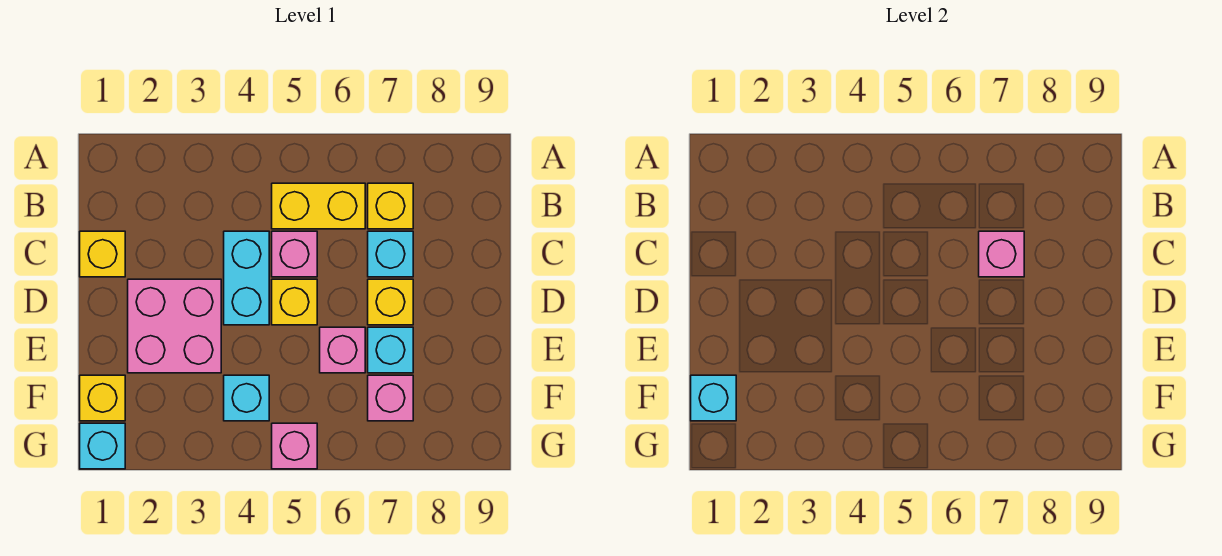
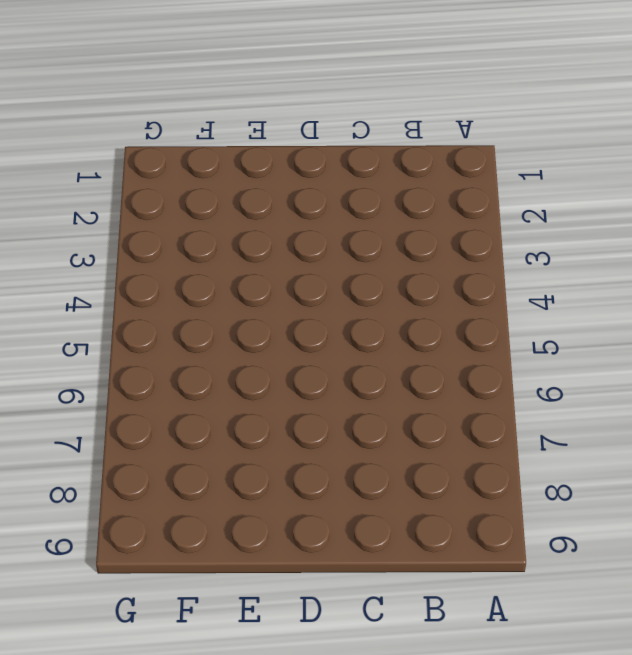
none -> yellow brick B5:B6 level 1
none -> yellow brick B7 level 1
none -> yellow brick C1 level 1

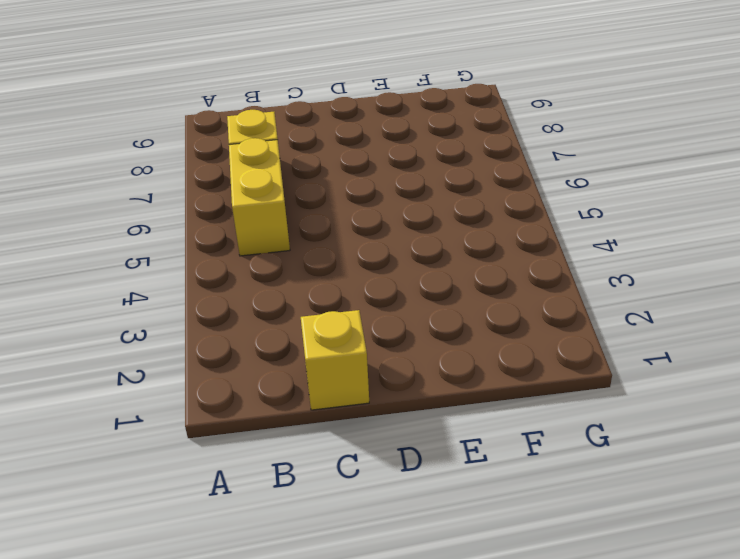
none -> cyan brick C4:D4 level 1
none -> pink brick C5 level 1
none -> cyan brick C7 level 1

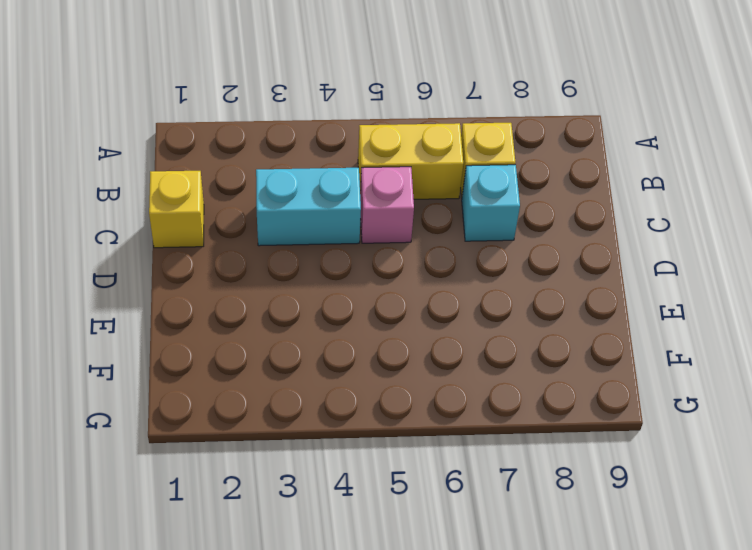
cyan brick C3:C4 level 1 -> cyan brick C4:D4 level 1
none -> pink brick D2:E3 level 1
none -> yellow brick D5 level 1
none -> yellow brick D7 level 1

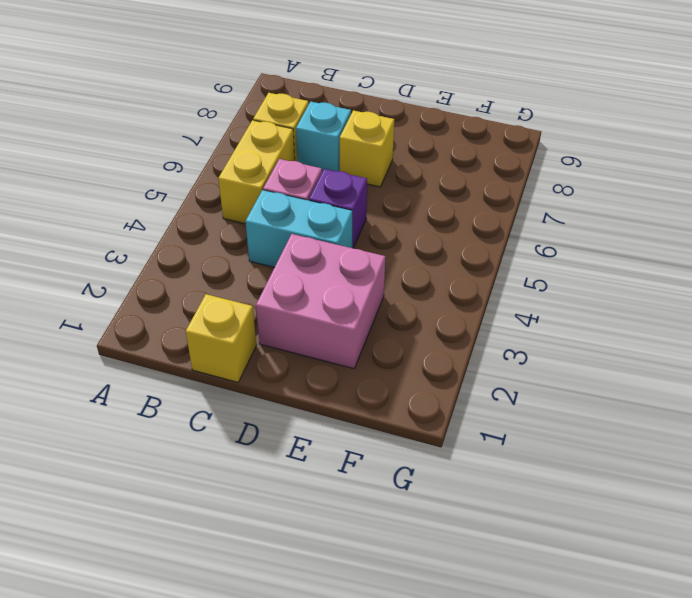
purple brick D5 level 1 -> yellow brick D5 level 1
none -> pink brick E6 level 1
none -> cyan brick E7 level 1
none -> yellow brick F1 level 1

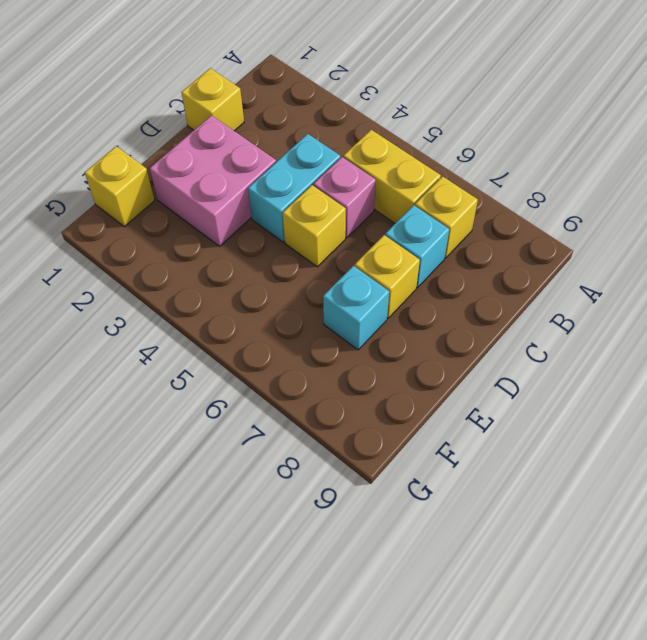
none -> pink brick E6 level 1
none -> cyan brick F4 level 1
none -> pink brick F7 level 1

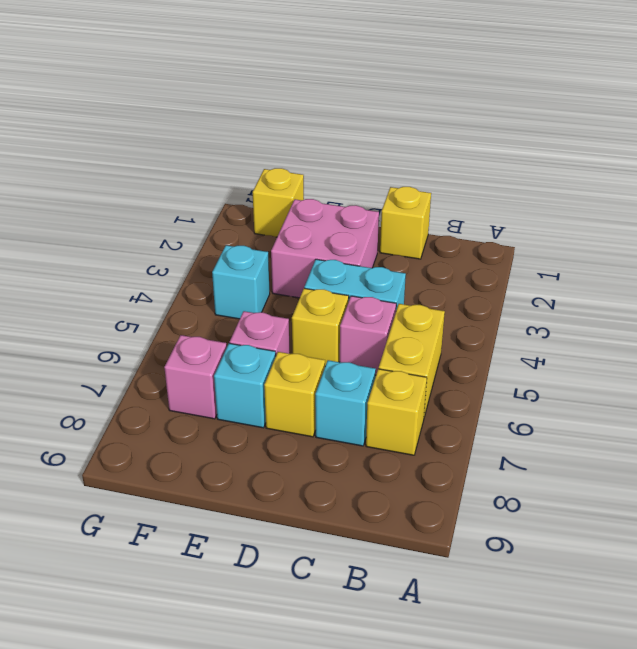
none -> cyan brick G1 level 1
none -> pink brick G5 level 1
none -> pink brick C7 level 2

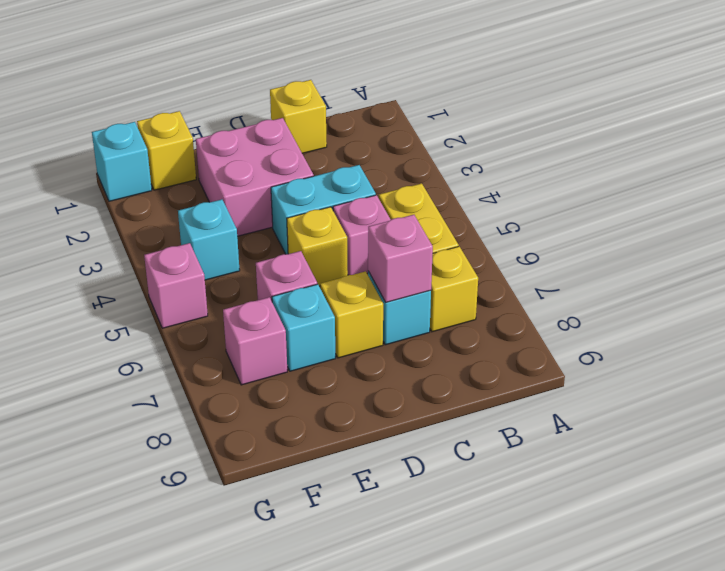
none -> cyan brick F1 level 2

